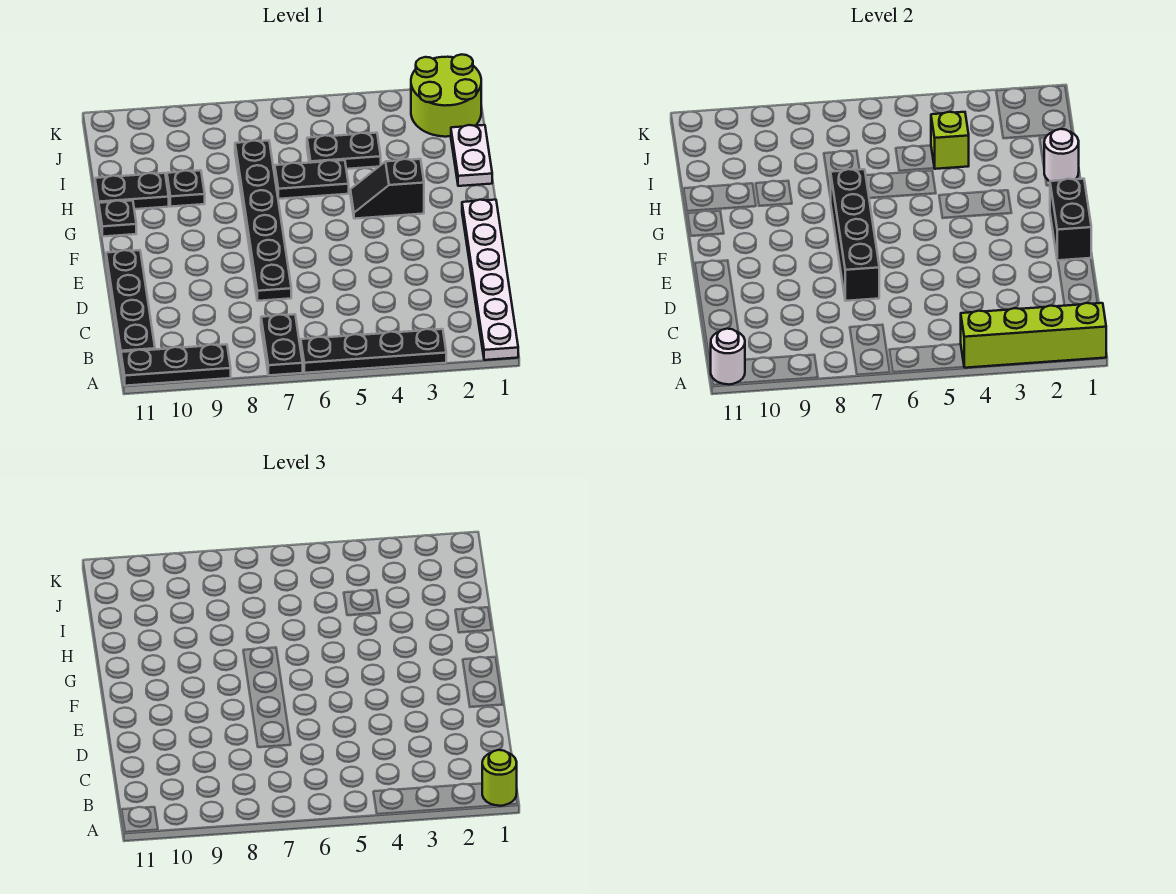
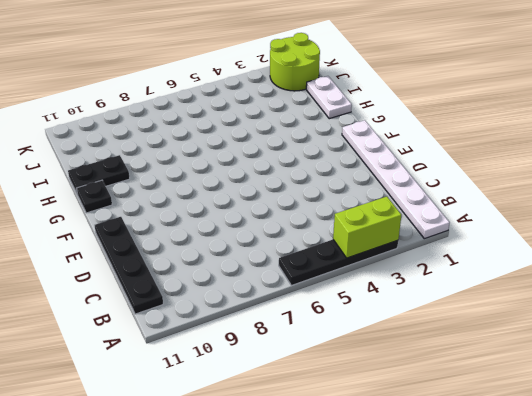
lime brick A3:A4 level 2 -> lime brick A1:A4 level 2
none -> black plate A7:B7 level 1
none -> black plate A9:A11 level 1
none -> black plate D7:I7 level 1

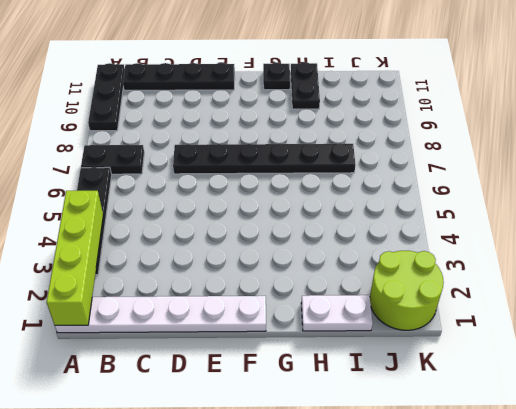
none -> black slope G3:G4 level 1 top 3
none -> black plate H5:H6 level 1
none -> black plate H9 level 1

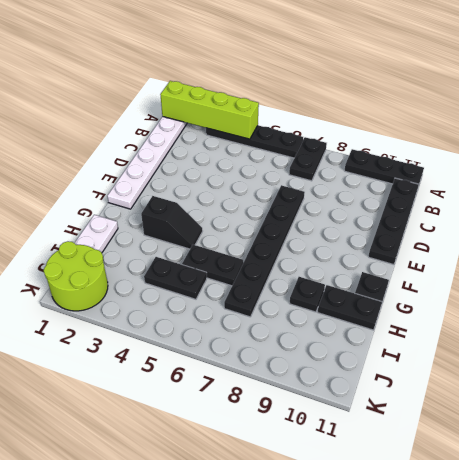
none -> white round brick A11 level 2
none -> black brick D7:G7 level 2
none -> black brick E1:F1 level 2

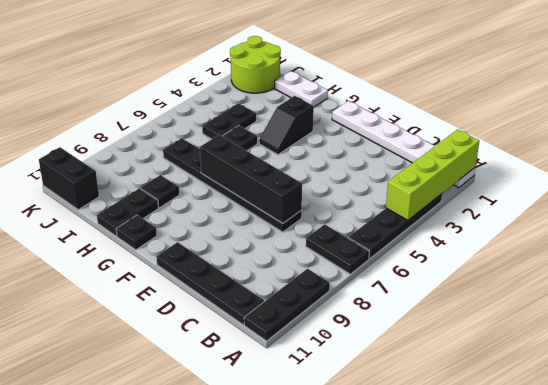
black brick J11:K11 level 1 -> black brick E1:F1 level 2
none -> white round brick A11 level 2
none -> white round brick H1 level 2
none -> lime brick I4 level 2

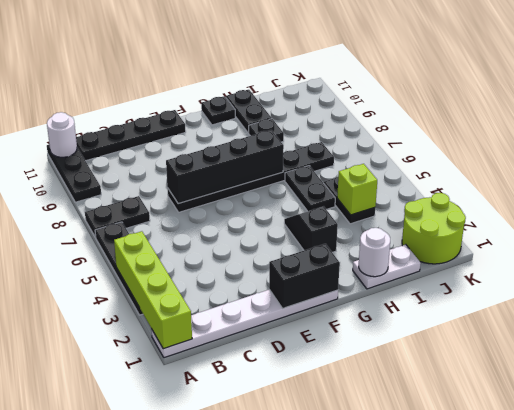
none -> lime round brick A1 level 3

